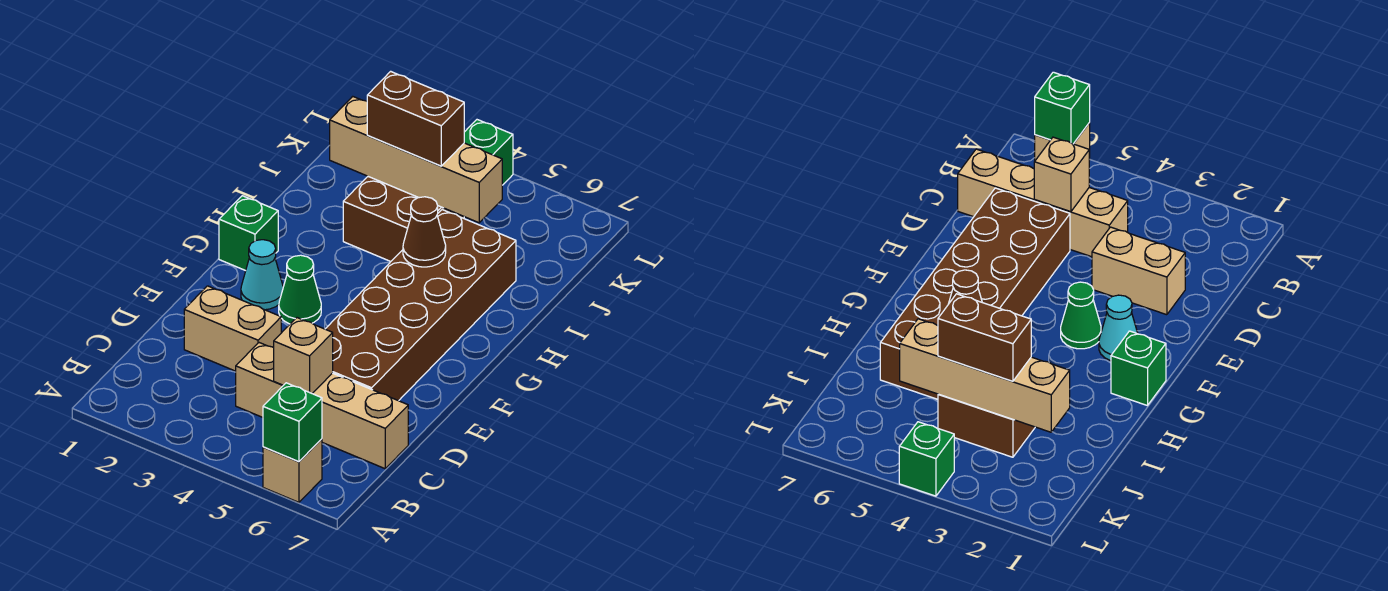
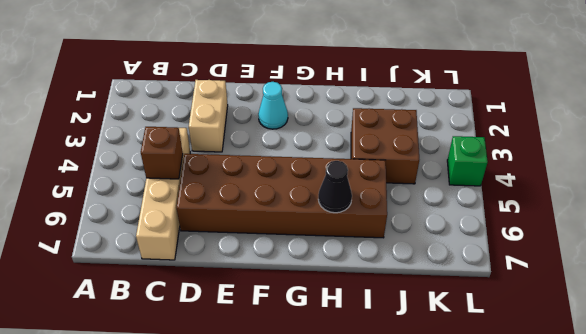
brown brick C5 level 2 -> tan brick C5 level 2
black cone H6 level 2 -> none
none -> tan brick A6 level 1
none -> green cone F3 level 1
none -> green brick G1 level 1

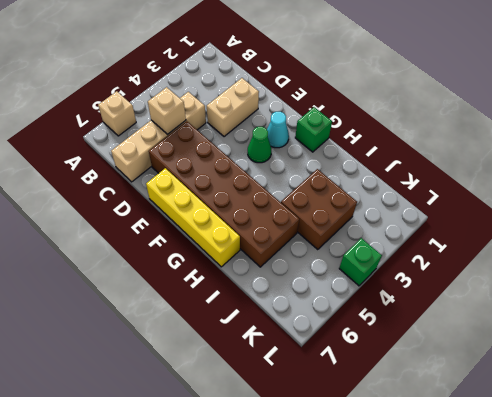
yellow brick E7:H7 level 1 -> none
none -> green brick A6 level 2
none -> brown cone H5 level 2
none -> tan brick J2:J5 level 2

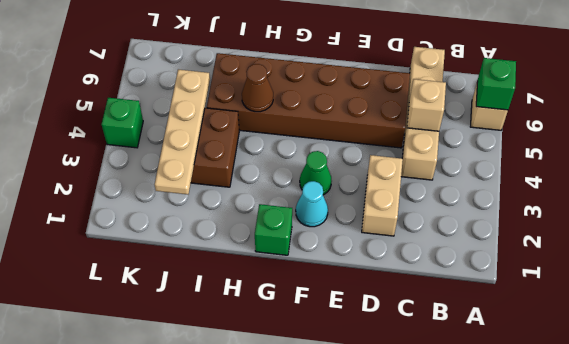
tan plate J2:J5 level 2 -> tan brick J2:J5 level 2
none -> brown brick J3:J4 level 3

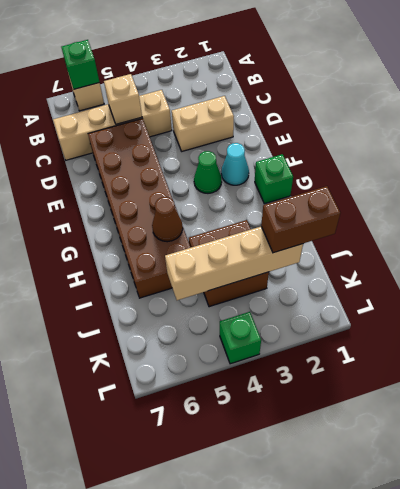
brown brick J1:J2 level 3 -> brown brick J3:J4 level 3

